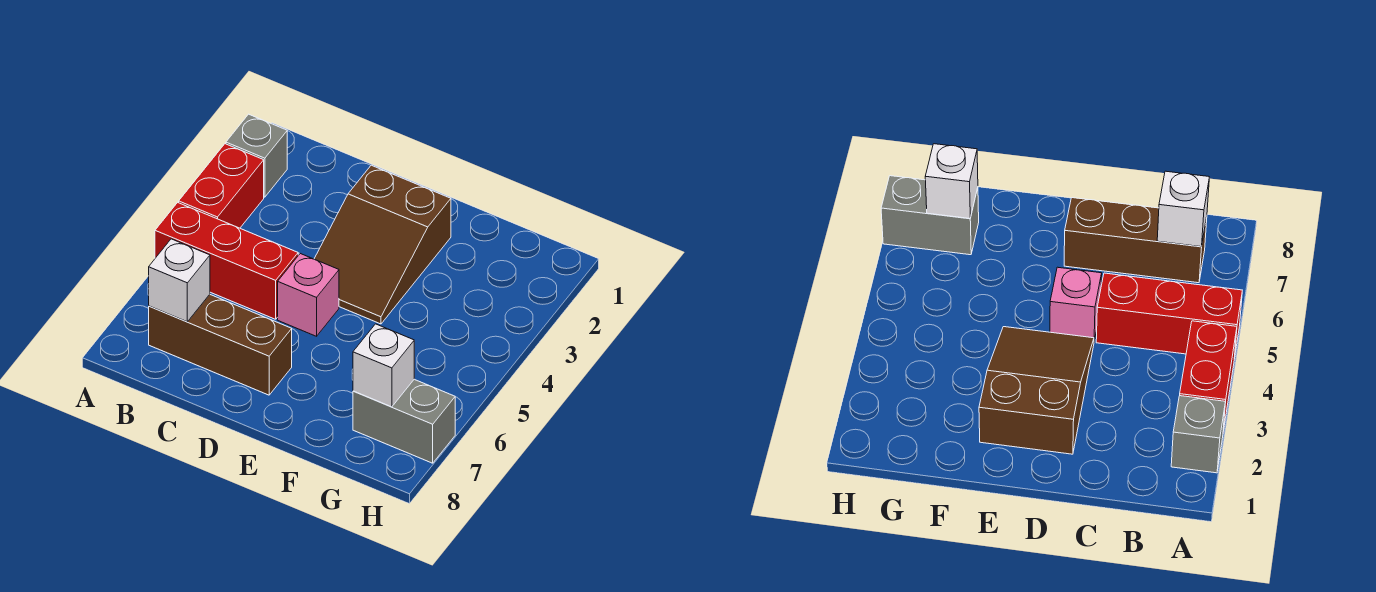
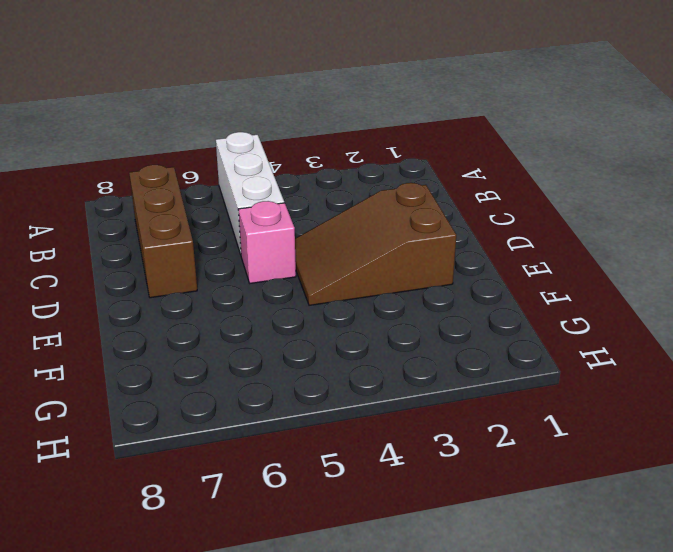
white brick A5:C5 level 1 -> red brick A5:C5 level 1
none -> grey brick A2 level 1
none -> red brick A3:A4 level 1

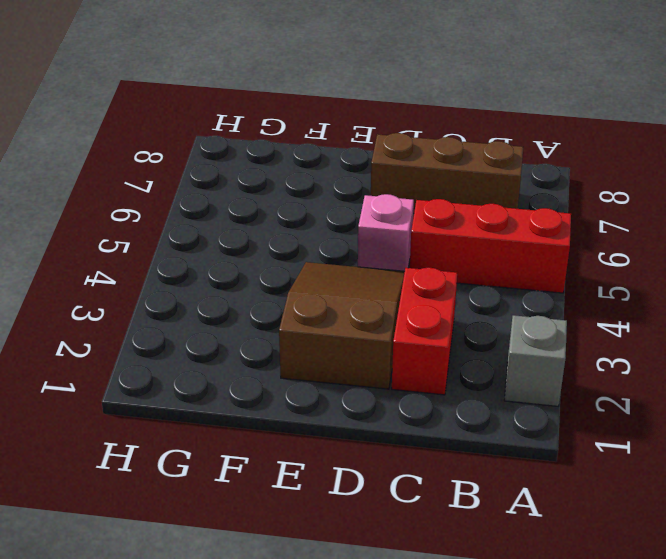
red brick C2:C3 level 1 -> red brick A3:A4 level 1
none -> grey brick G7:H7 level 1
none -> white brick B7 level 2

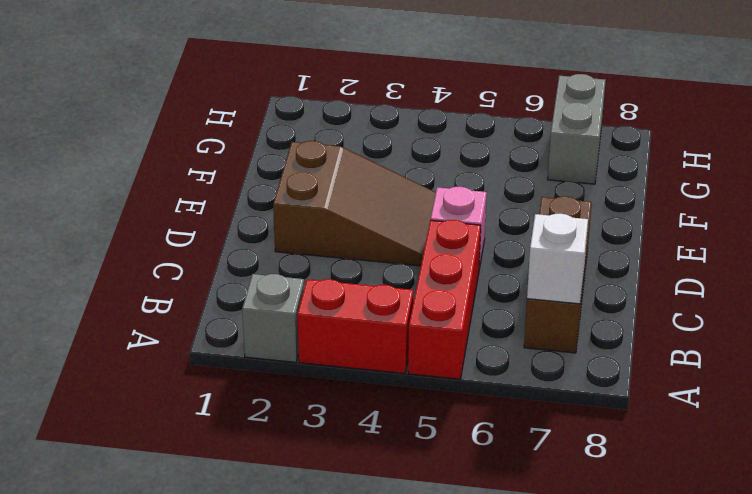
none -> white brick G7 level 2

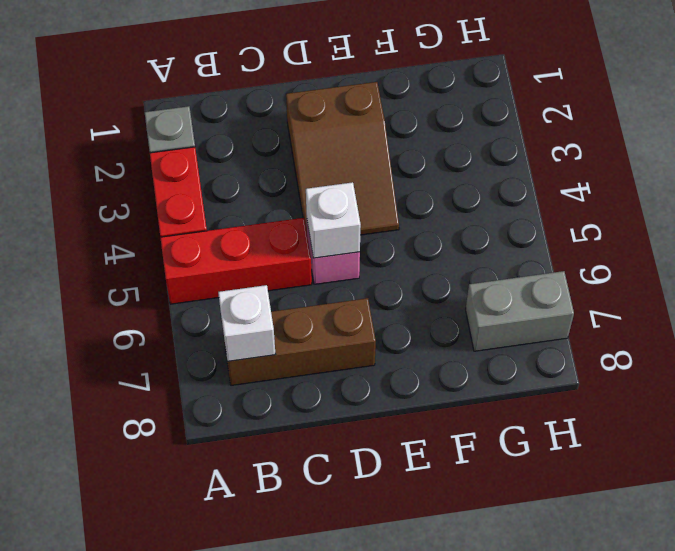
white brick D5 level 2 -> white brick G7 level 2

